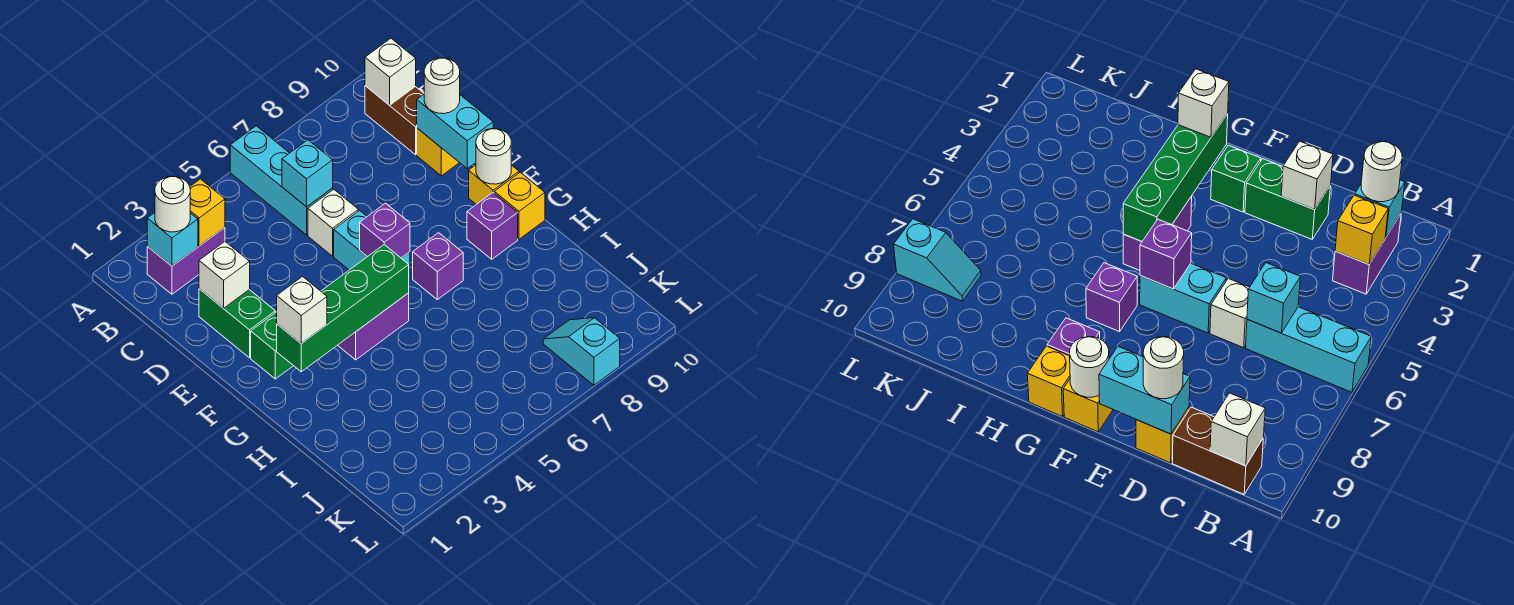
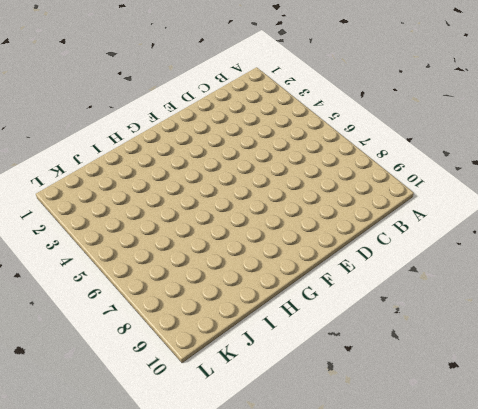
none -> cyan brick A6:C6 level 1
none -> purple brick B2:B3 level 1
none -> brown brick B10:C10 level 1

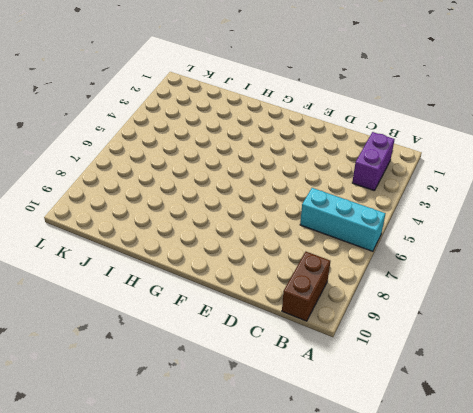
brown brick B9:B10 level 1 -> brown brick B10:C10 level 1
none -> green brick D2:E2 level 1
none -> white brick D6 level 1
none -> yellow brick D10 level 1

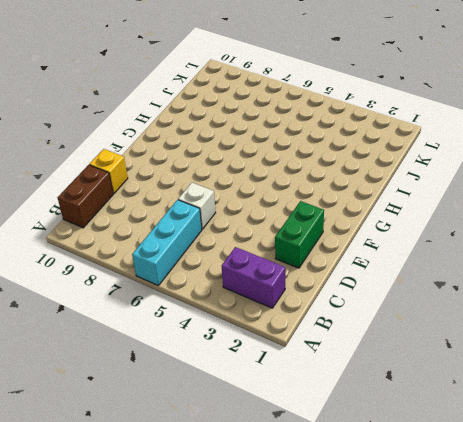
none -> cyan brick E6:F6 level 1
none -> green brick F2 level 1
none -> yellow brick F10 level 1

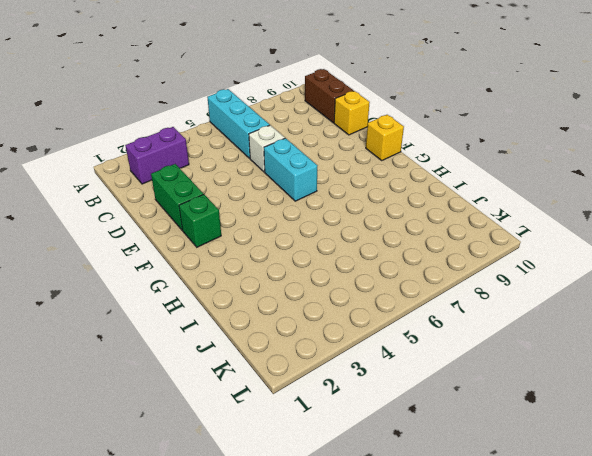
none -> purple brick G4:G5 level 1
none -> purple brick G7 level 1
none -> purple brick G9 level 1

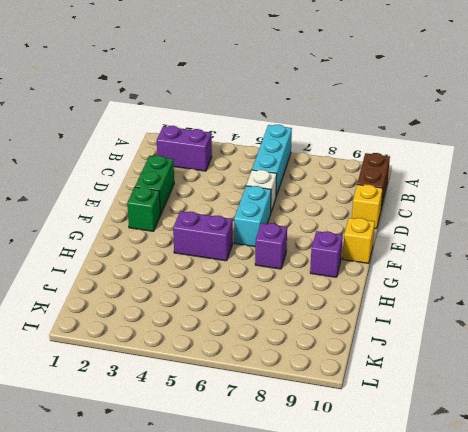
none -> yellow brick G10 level 1
none -> cyan slope K8:L8 level 1 top L
none -> cyan brick B2 level 2

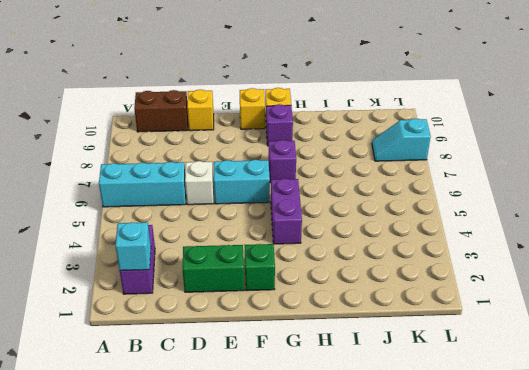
none -> yellow brick B3 level 2
none -> white brick B10 level 2
none -> cyan brick C6 level 2

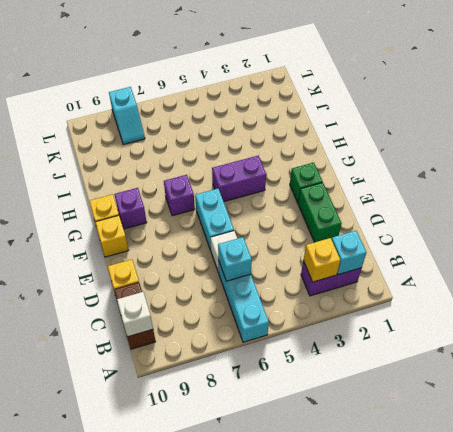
none -> white brick D2 level 2
none -> cyan brick D10:E10 level 2
none -> purple brick F6 level 2

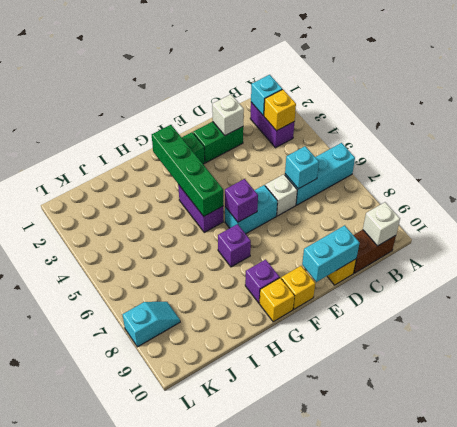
none -> white round brick F10 level 2
none -> white round brick B2 level 3
none -> white round brick D10 level 3

